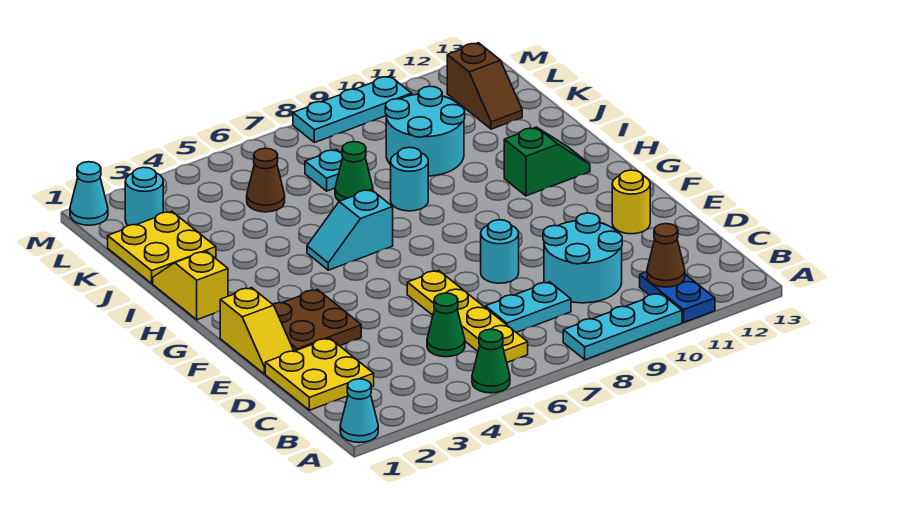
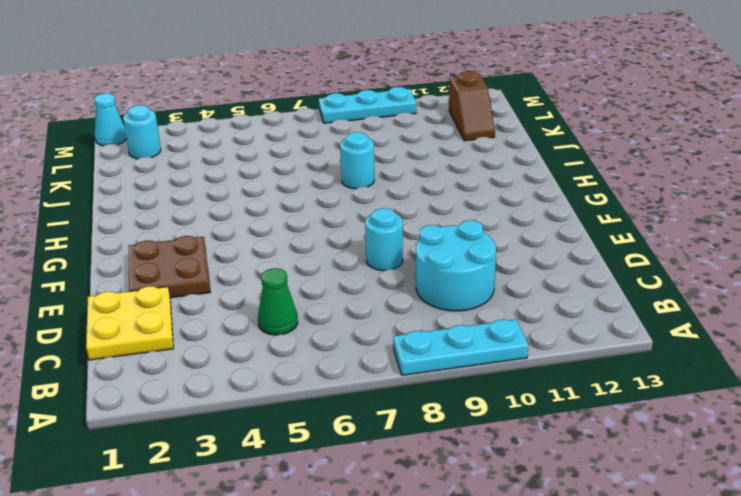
none -> cyan cone A1 level 1
none -> green cone A5 level 1
none -> blue plate A11:B11 level 1

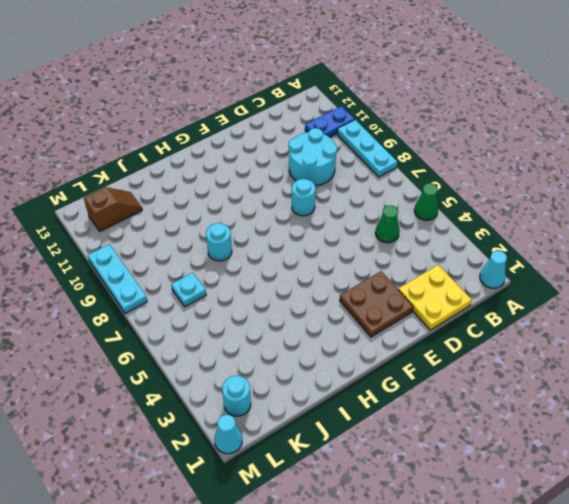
none -> yellow plate B6:E6 level 1
none -> cyan plate C7:C8 level 1
none -> yellow slope E1:F1 level 1 top F

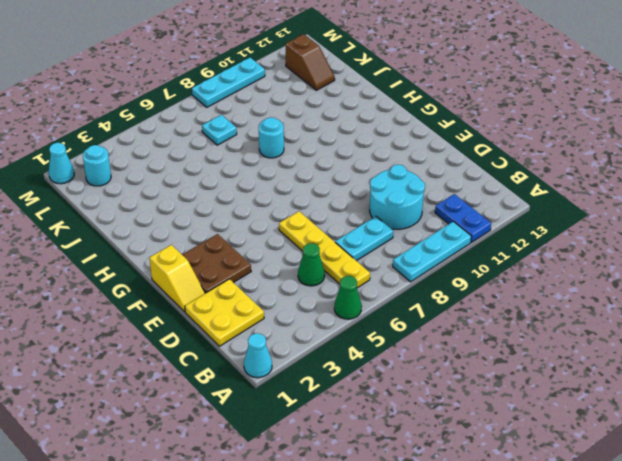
none -> cyan round brick E8 level 1
none -> yellow round brick E12 level 1
none -> yellow slope H1:I1 level 1 top H

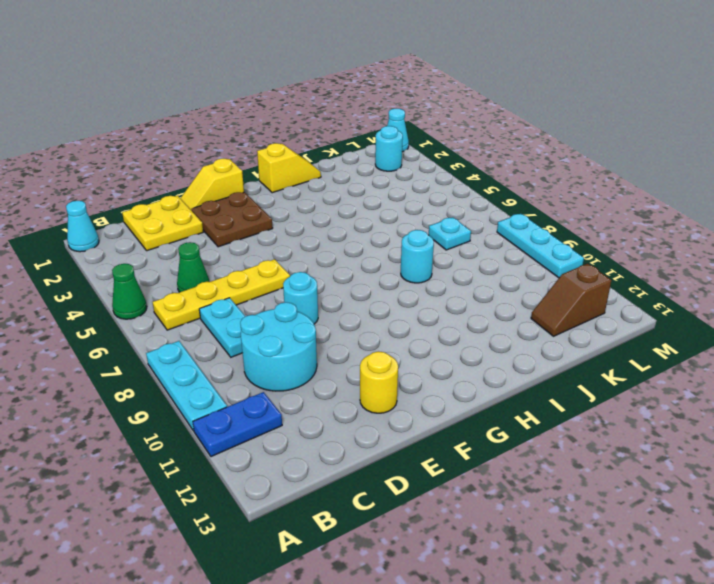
none -> cyan slope H5:H6 level 1 top 6
none -> green slope H11:H12 level 1 top 11
none -> yellow plate J1:K2 level 1

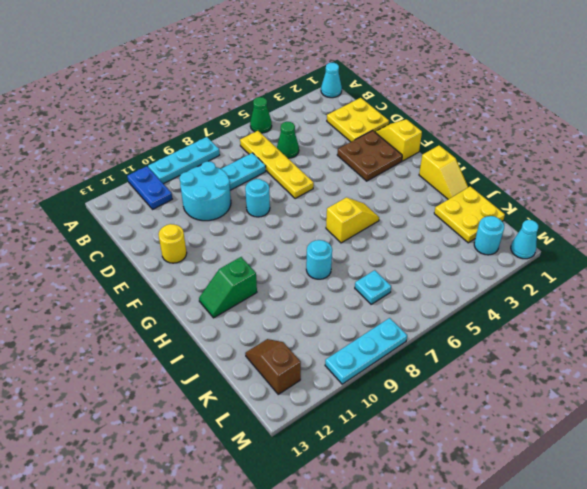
yellow slope H5:H6 level 1 top 6 -> cyan slope H5:H6 level 1 top 6
none -> green cone J7 level 1
none -> cyan round brick J9:K10 level 1
none -> brown cone K5 level 1

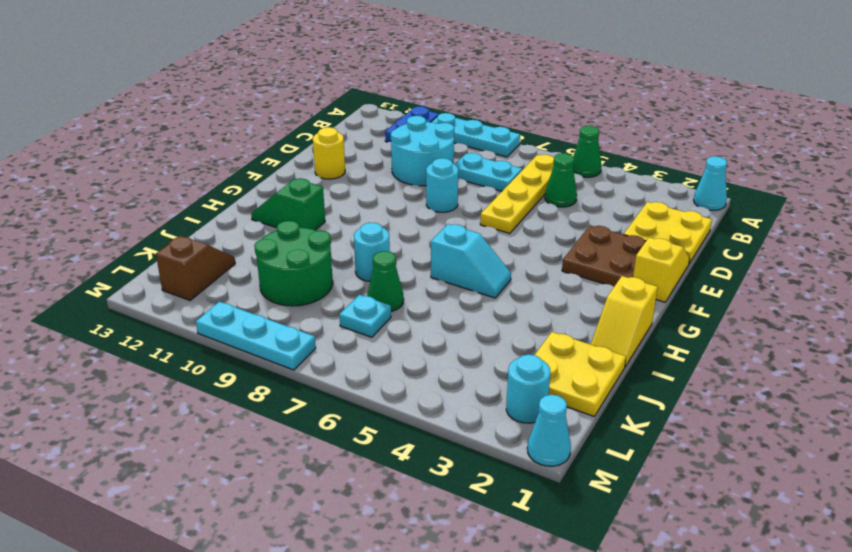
green round brick J9:K10 level 1 -> cyan round brick J9:K10 level 1
none -> brown cone K5 level 1
none -> brown cone B11 level 2

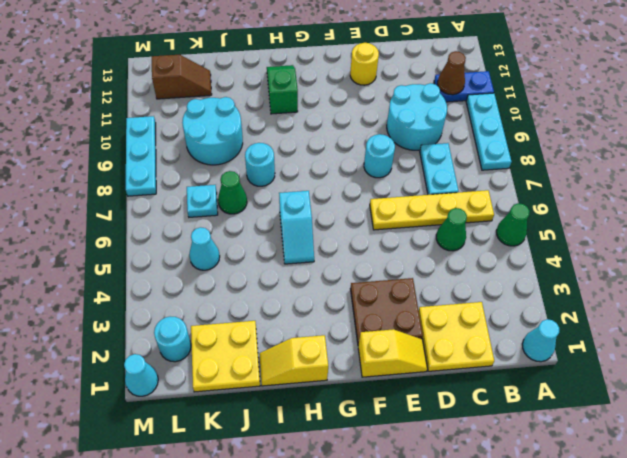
cyan cone K5 level 1 -> brown cone K5 level 1

